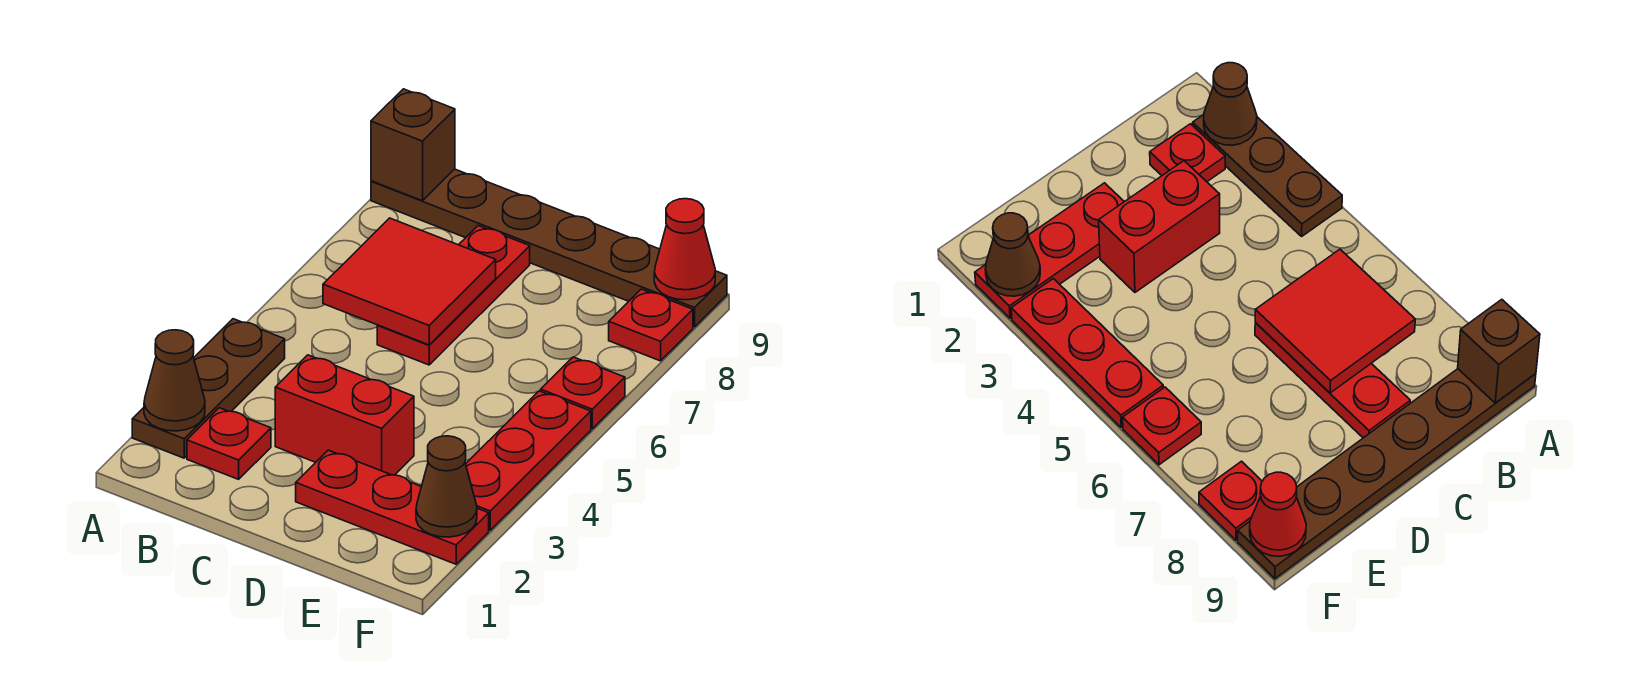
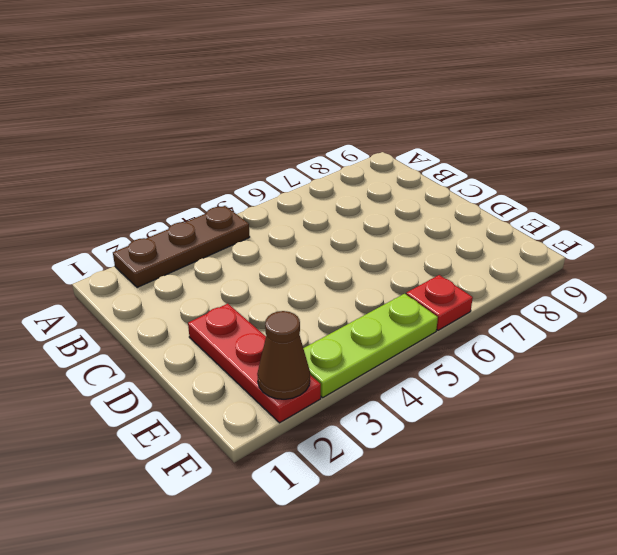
lime plate F3:F5 level 1 -> red plate F3:F5 level 1
none -> brown plate A9:F9 level 1
none -> red plate B2 level 1
none -> red brick C3:D3 level 1

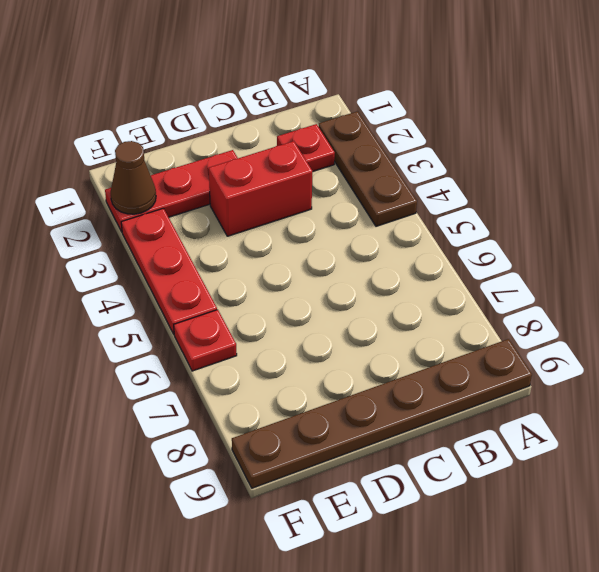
none -> red plate C6:C8 level 1
none -> red plate F8 level 1
none -> brown cone A2 level 2

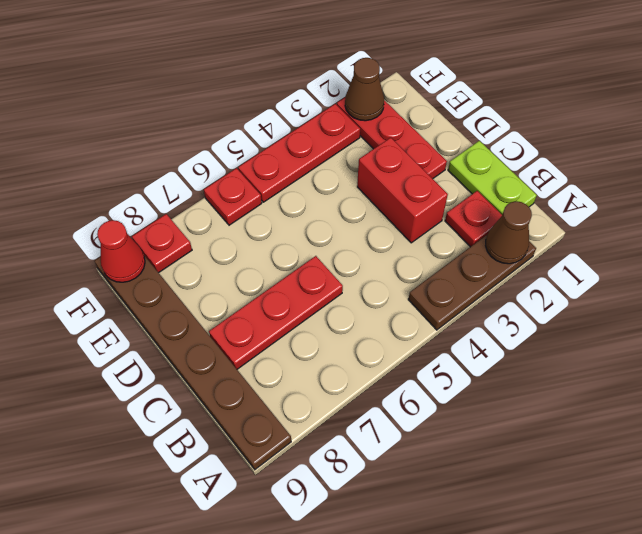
lime plate B1:C1 level 1 -> none
none -> brown brick A9 level 2
none -> red tile B6:C7 level 2

